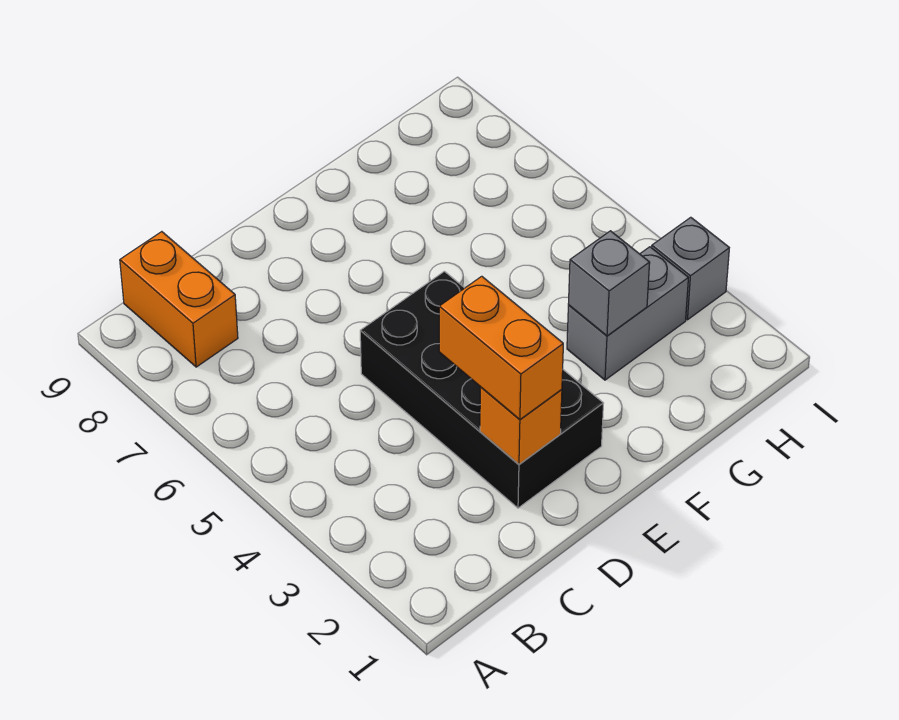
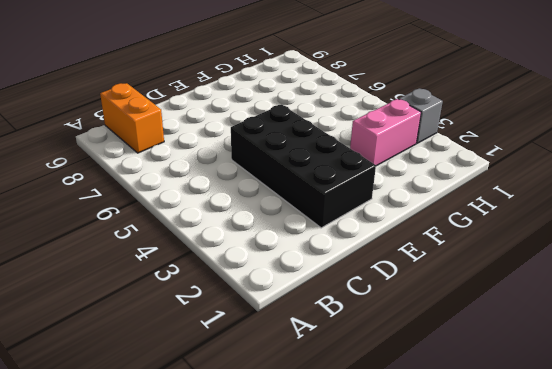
pink brick G3:H3 level 1 -> grey brick G3:H3 level 1
none -> orange brick D2 level 2
none -> grey brick G3 level 2

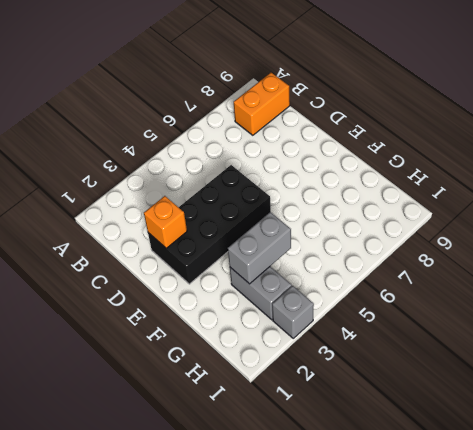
grey brick G3:G4 level 2 -> grey brick G3 level 2
none -> orange brick D2:D3 level 3

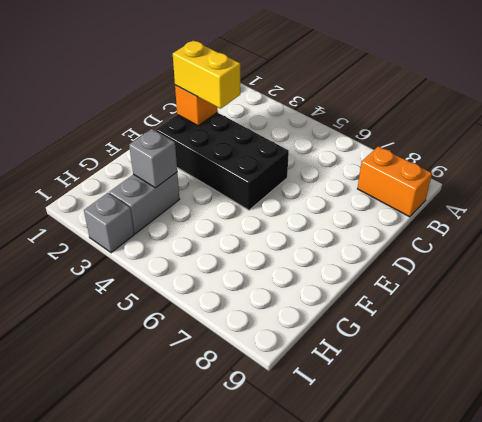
yellow brick D2:D3 level 3 -> orange brick D2:D3 level 3

